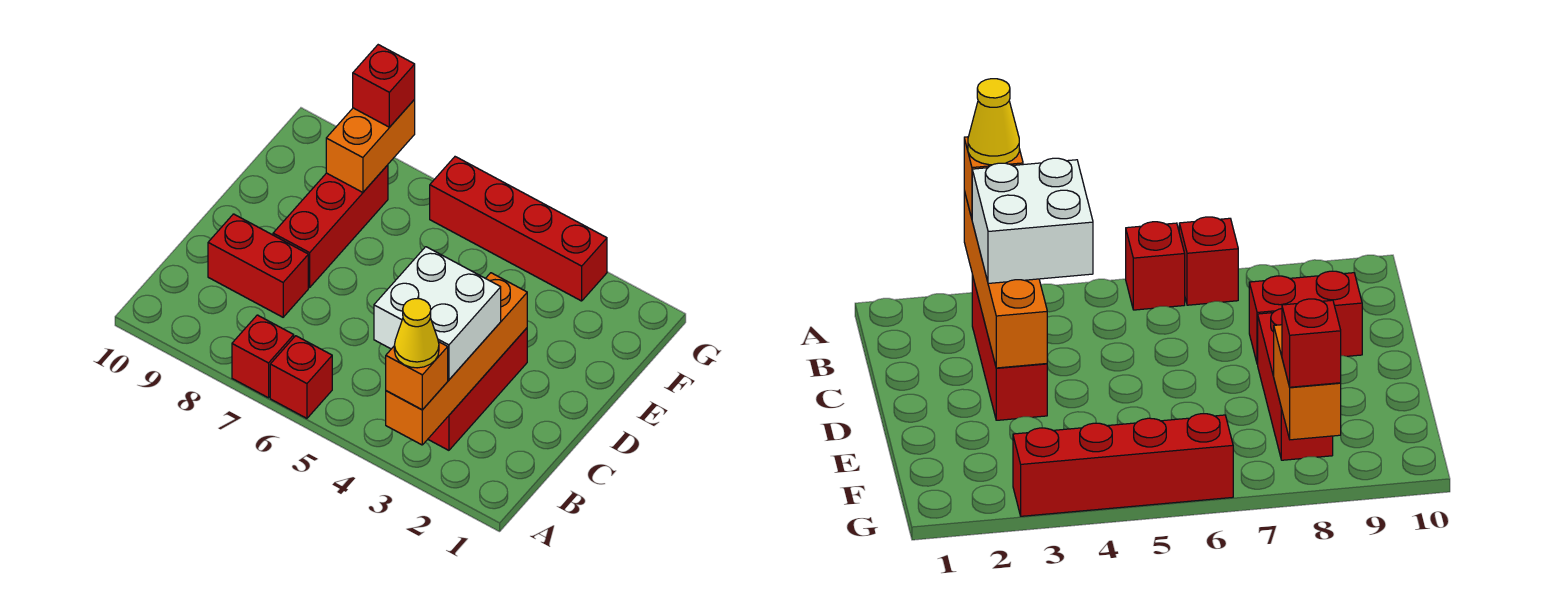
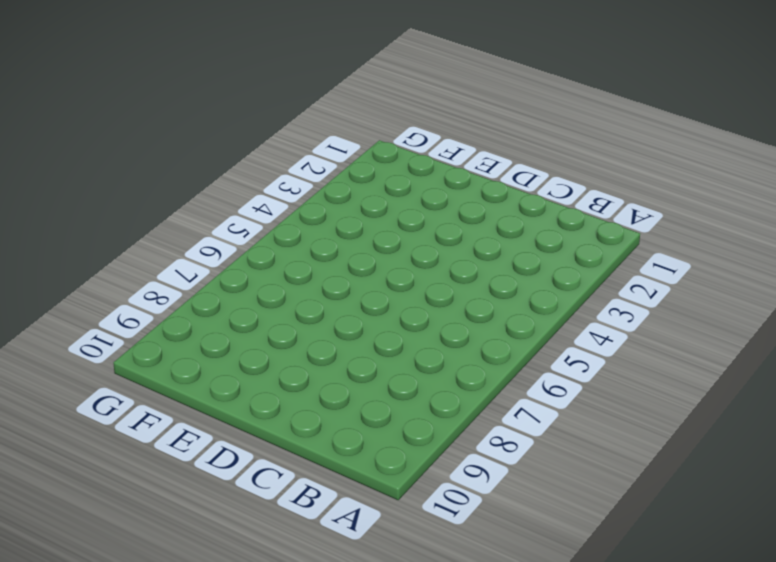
none -> red brick A6 level 1
none -> red brick A7 level 1
none -> red brick B3:D3 level 1

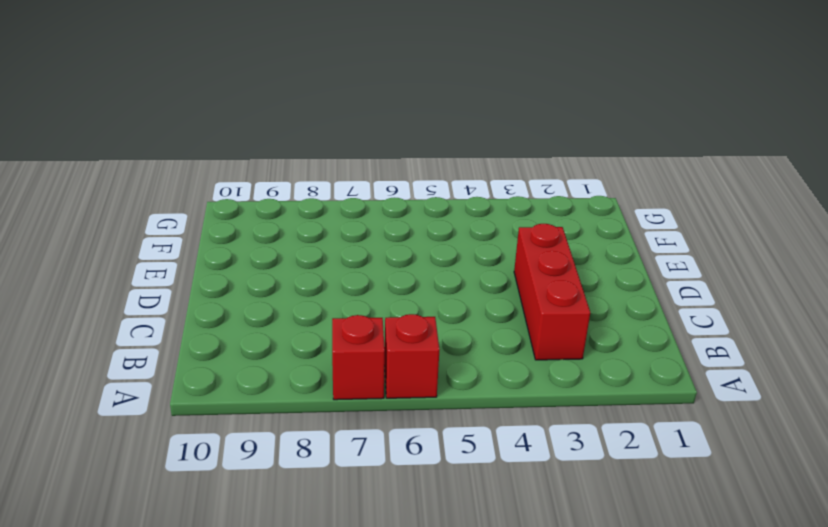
none -> red brick C8:C9 level 1
none -> red brick D8:F8 level 1
none -> red brick G3:G6 level 1

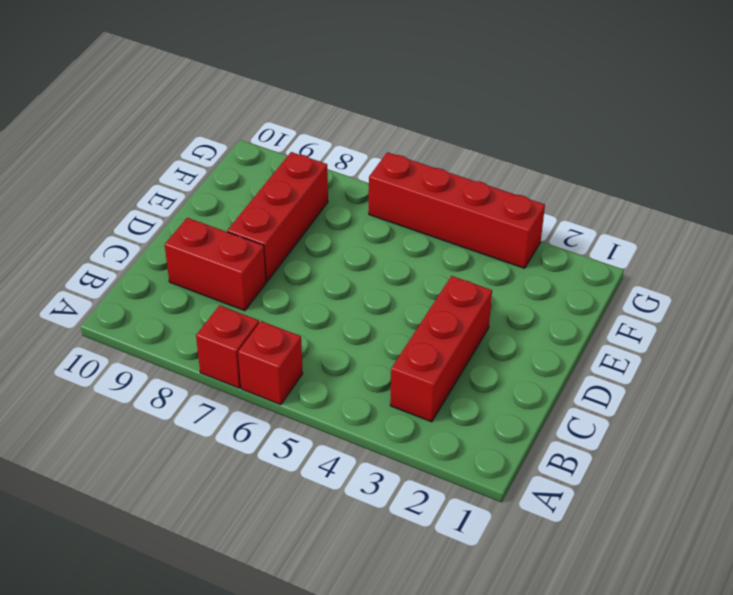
none -> orange brick A3:D3 level 2
none -> orange brick F8:G8 level 2
none -> orange brick A3 level 3

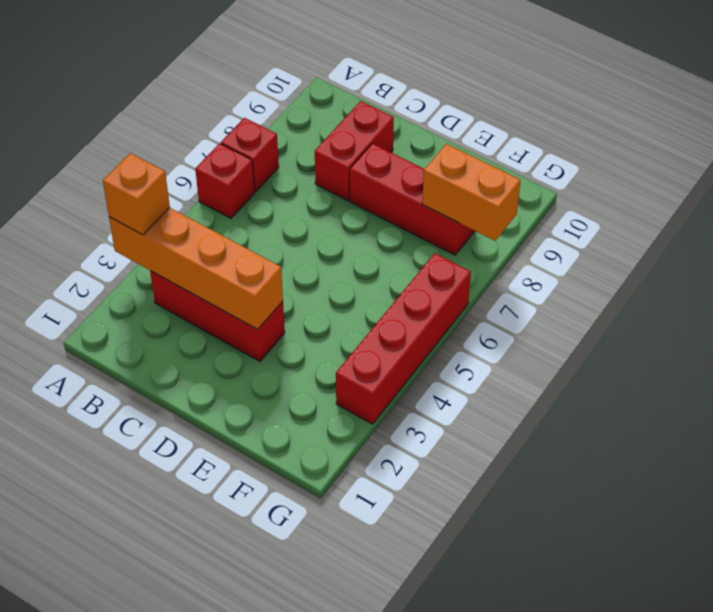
none -> white brick B3:C4 level 3
none -> red brick G8 level 3
none -> yellow cone A3 level 4

